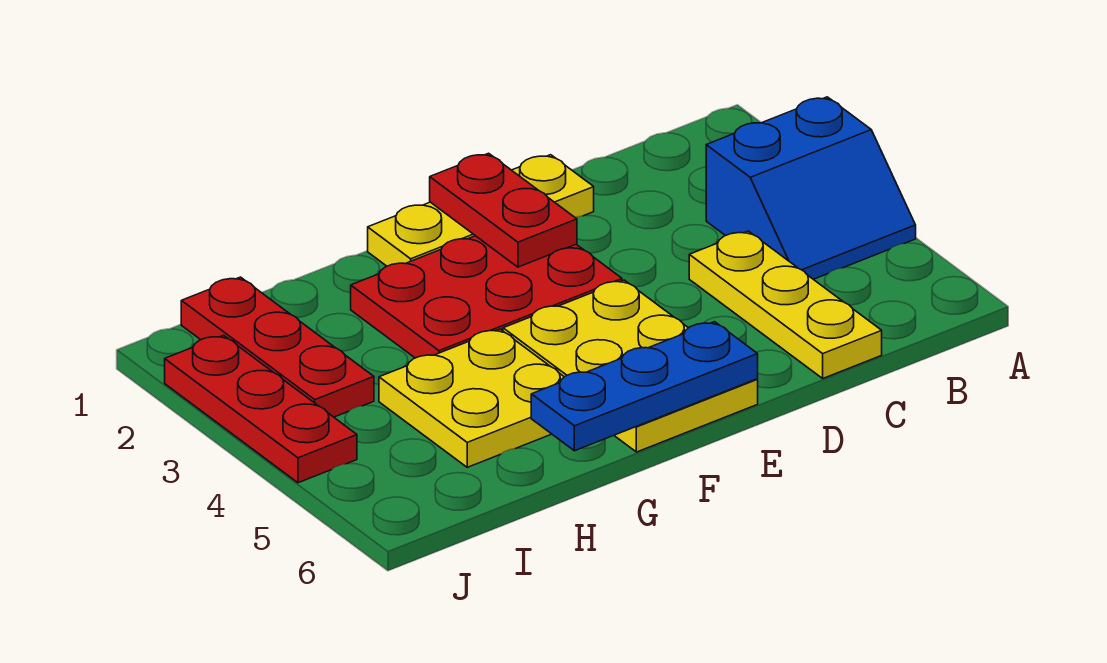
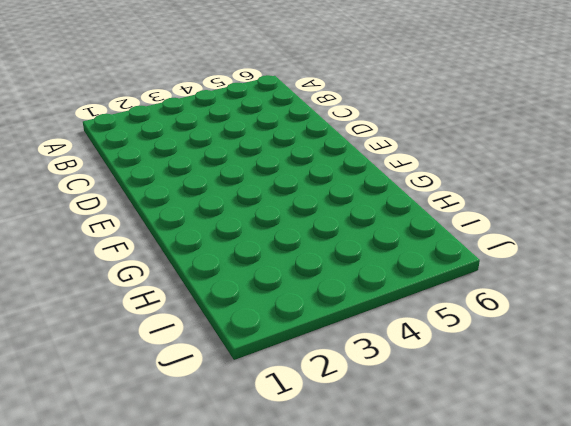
none -> blue slope A3:B4 level 1 top 3
none -> yellow plate C4:C6 level 1

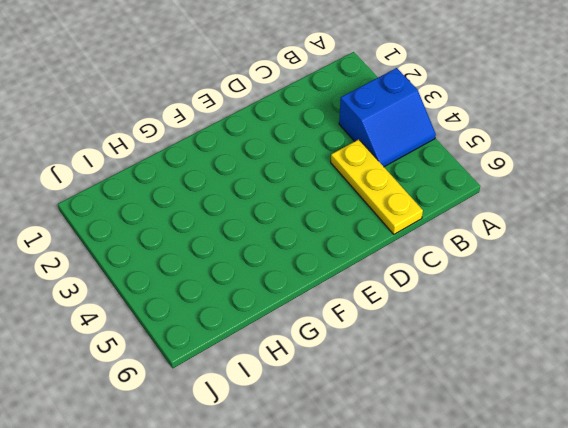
none -> yellow plate D1:F1 level 1
none -> red plate E2:G3 level 1

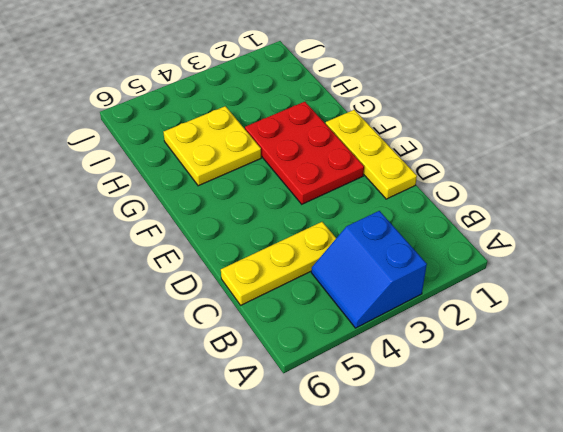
none -> yellow plate E4:F6 level 1
none -> red plate I1:I3 level 1

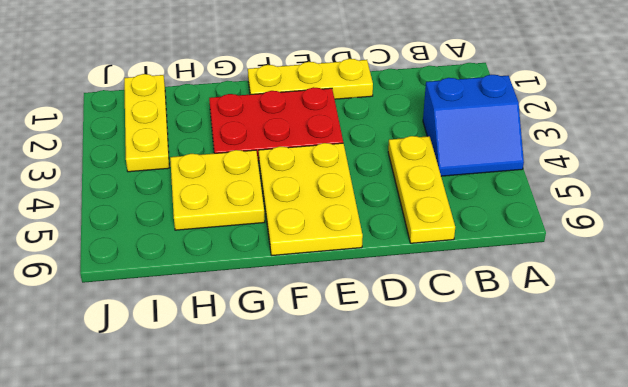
yellow plate I1:I3 level 1 -> red plate I1:I3 level 1
none -> red plate J2:J4 level 1
none -> red plate E1:E2 level 2

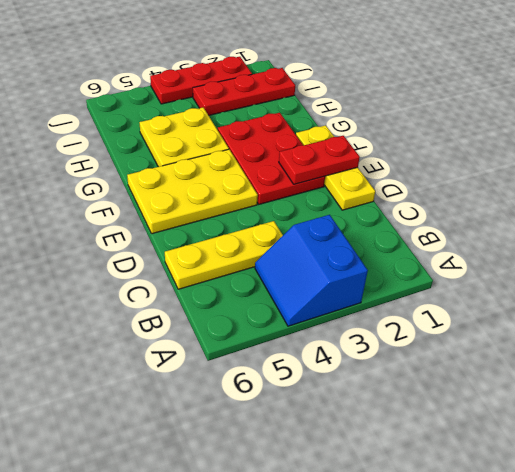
none -> blue plate E6:G6 level 2

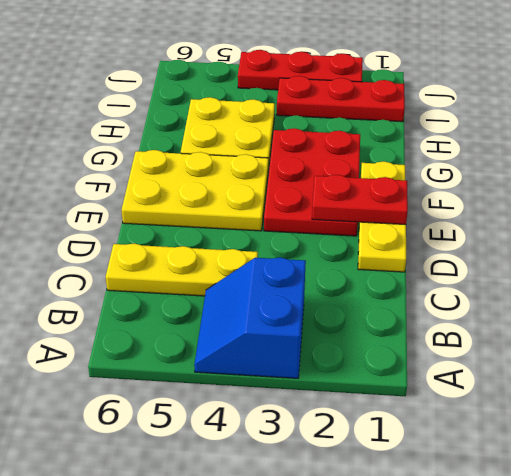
none -> blue plate E6:G6 level 2

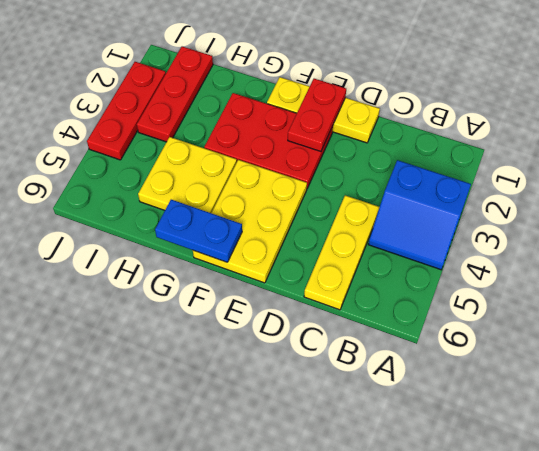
blue plate F6:G6 level 2 -> blue plate E6:G6 level 2

